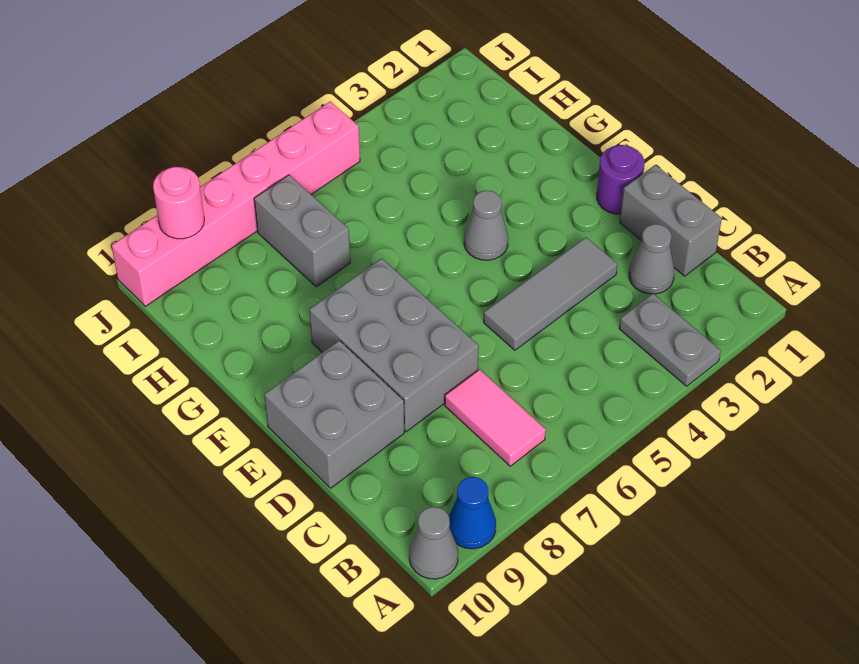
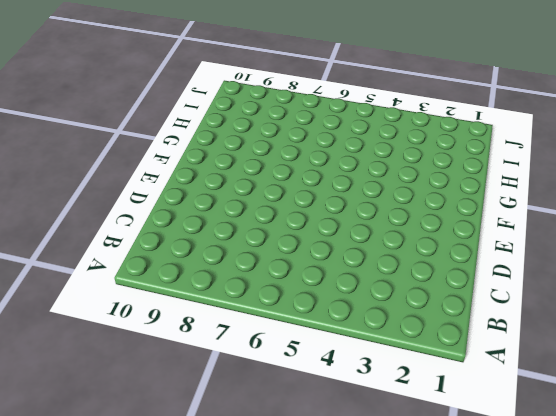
none -> grey plate A3:B3 level 1
none -> blue cone A9 level 1
none -> grey cone A10 level 1

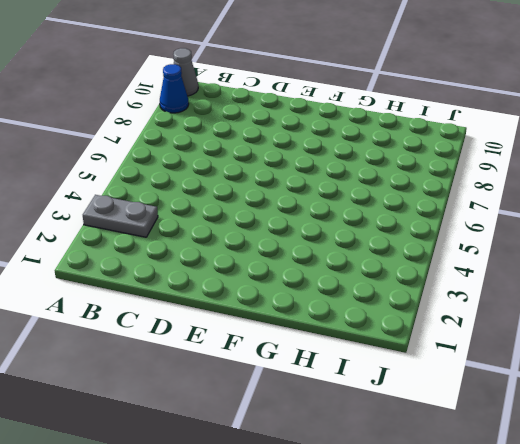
none -> pink tile B7:C7 level 1
none -> grey brick C1:D1 level 1
none -> grey cone C2 level 1

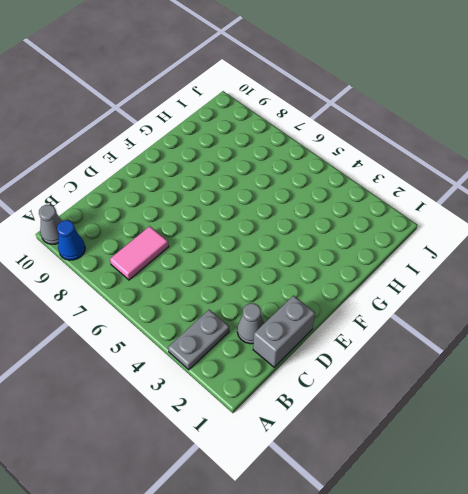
none -> grey tile D3:D5 level 1
none -> grey brick D7:F8 level 1
none -> grey brick D9:E10 level 1

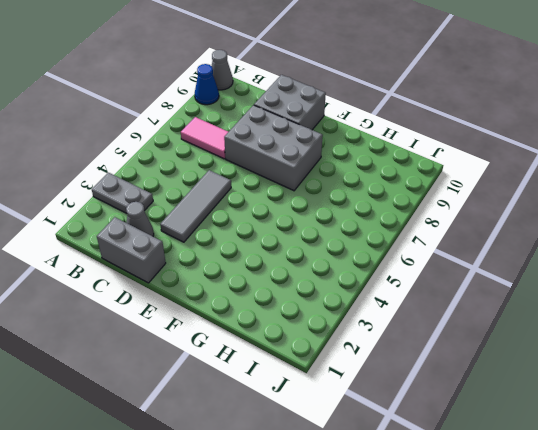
none -> purple round brick E1 level 1
none -> grey cone F4 level 1
none -> grey brick H7:I7 level 1

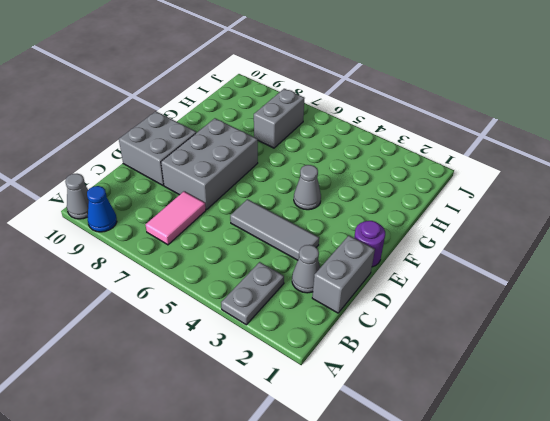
none -> pink brick J5:J10 level 1
none -> pink round brick J9 level 2

